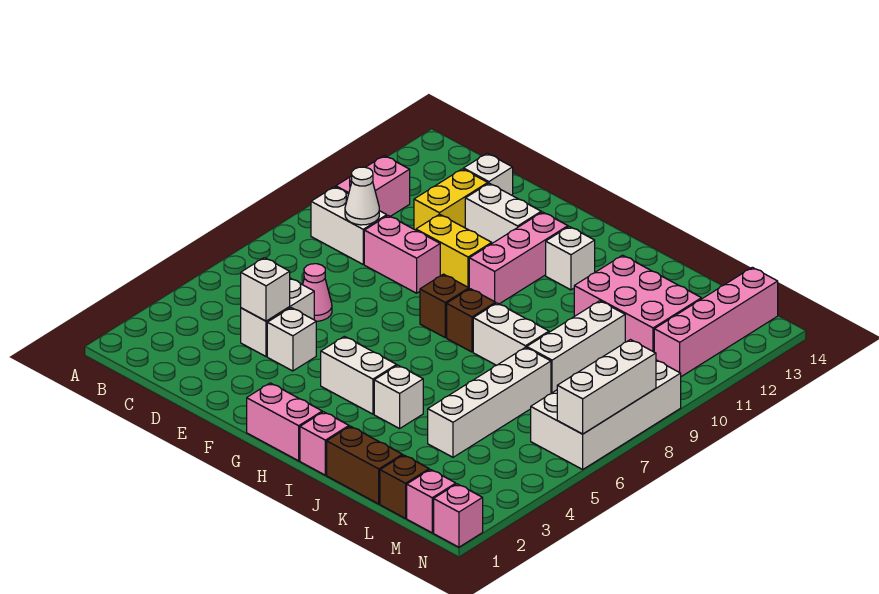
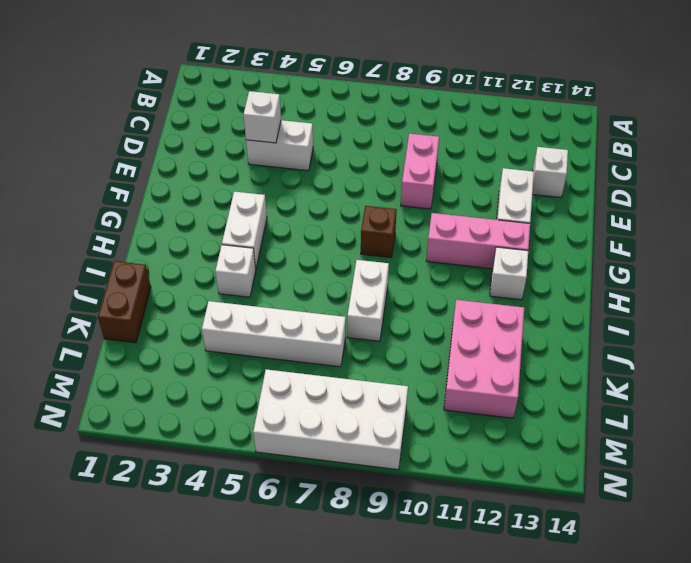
none -> white brick B9:C9 level 1
none -> pink brick B10:B11 level 1
none -> pink cone D6 level 1
none -> yellow brick D11:D12 level 1

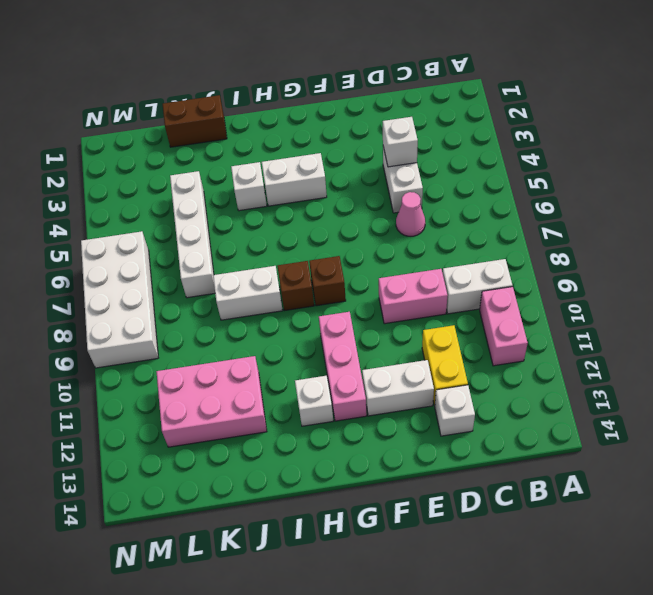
none -> white brick E4 level 1
none -> yellow brick E10:F10 level 1
none -> pink brick G1:H1 level 1
none -> pink brick I1 level 1

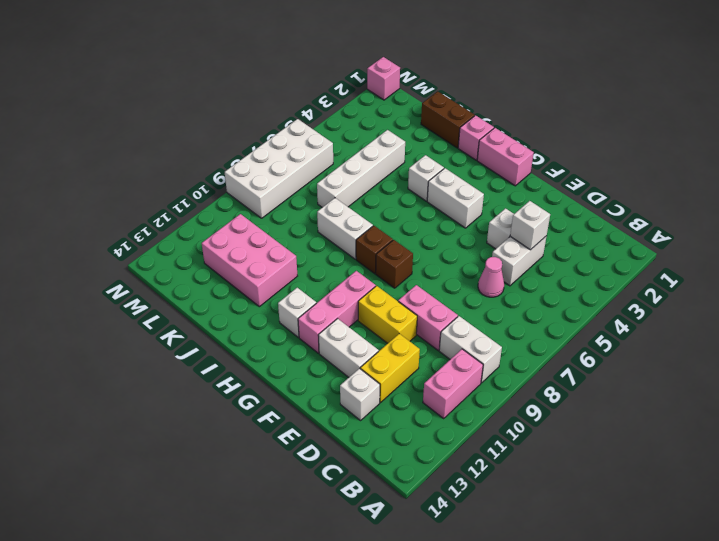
none -> white brick K8:K10 level 1
none -> brown brick L1 level 1
none -> pink brick M1 level 1
none -> pink brick M11:M14 level 1

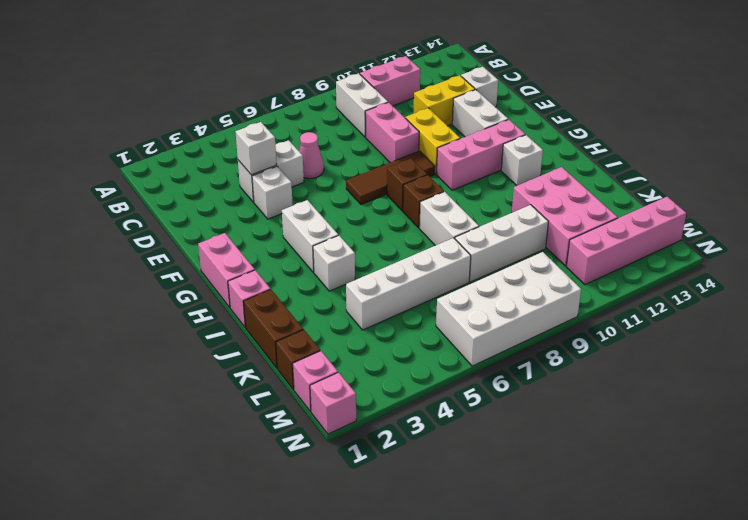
brown tile F7:F9 level 1 -> none
none -> white cone C9 level 2
none -> white brick N6:N8 level 2

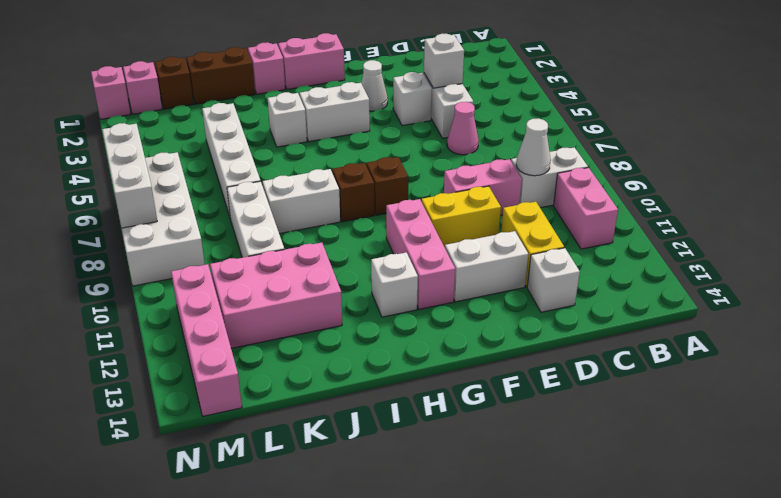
white cone F3 level 1 -> none

